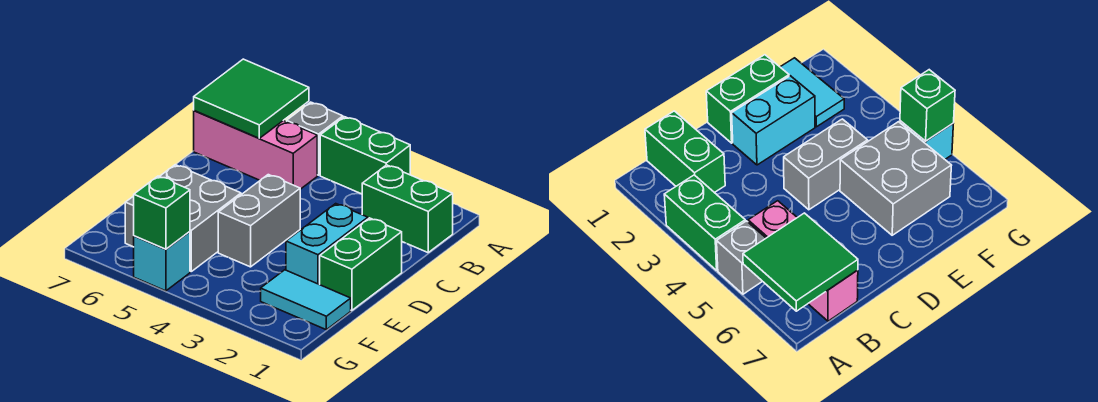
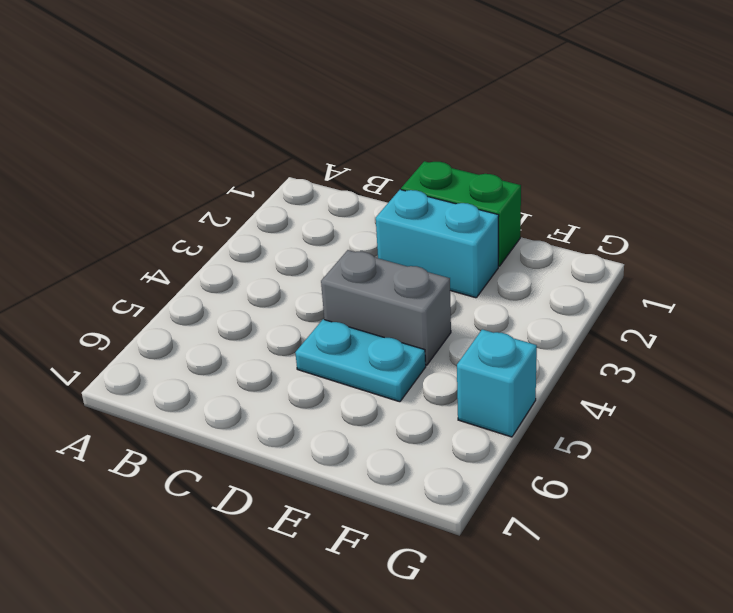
cyan plate D5:E5 level 1 -> grey brick E5:F6 level 1
none -> green brick A3:A4 level 1
none -> grey brick A5 level 1
none -> green brick B1:B2 level 1

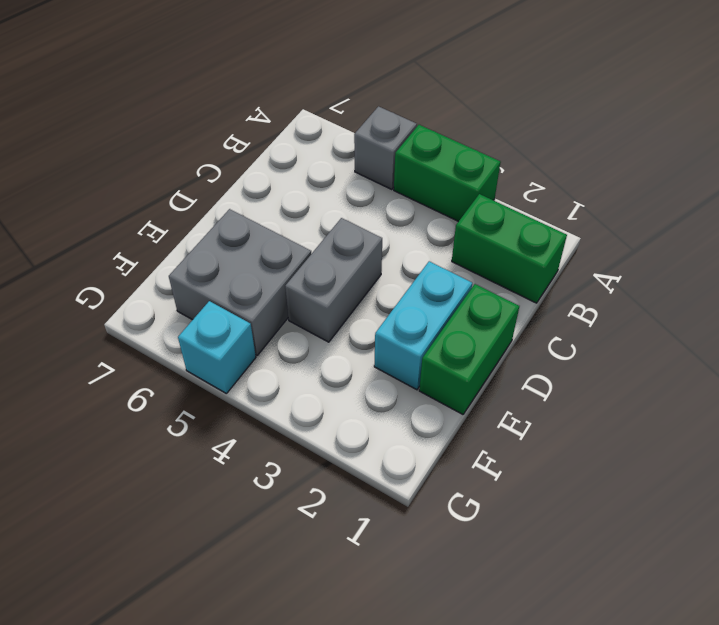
none -> pink brick B5:B7 level 1
none -> cyan tile F1:F2 level 1
none -> green tile A6:B7 level 2

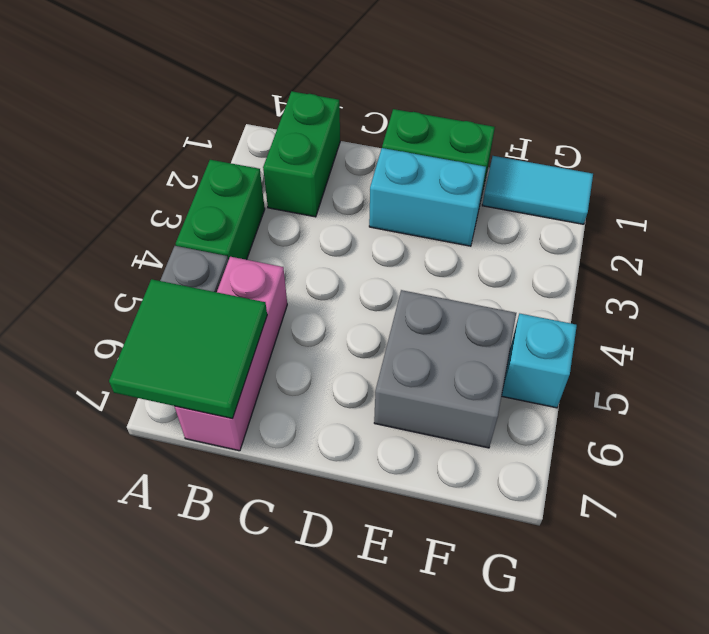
cyan tile F1:G1 level 1 -> cyan tile F1:F2 level 1
none -> grey brick D4:E4 level 1
none -> green brick G5 level 2

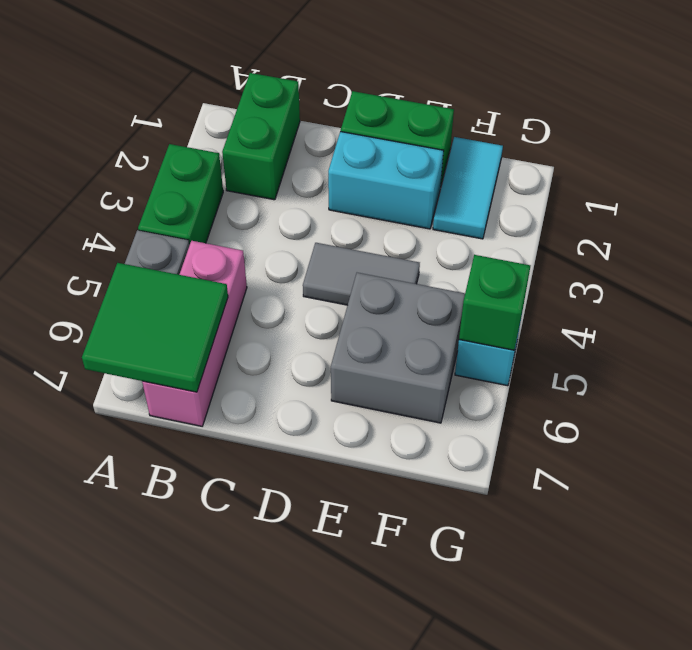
grey tile D4:E4 level 1 -> grey brick D4:E4 level 1

